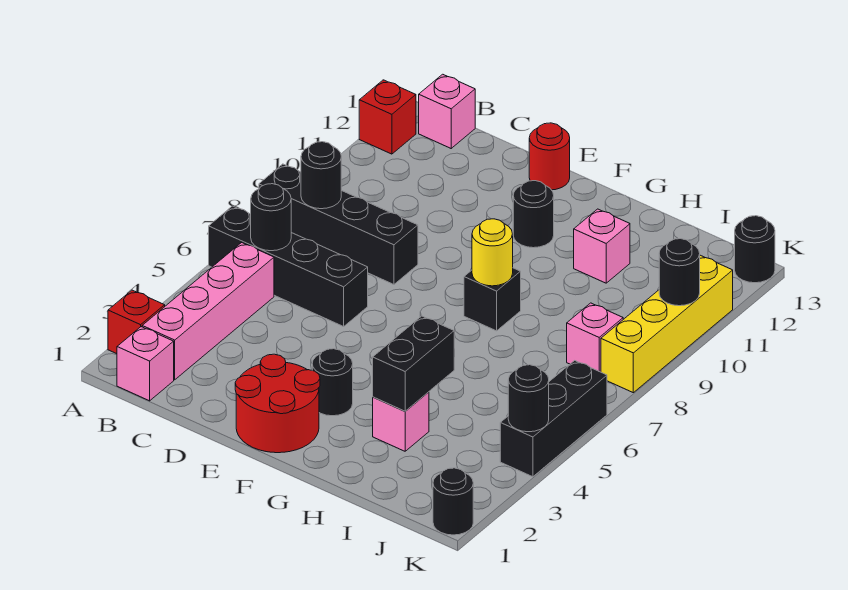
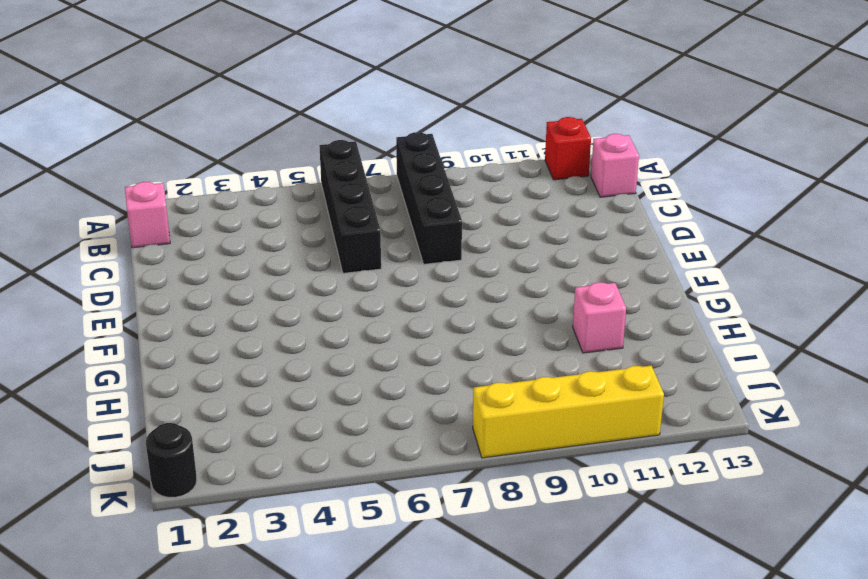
none -> red brick A2 level 1
none -> pink brick B2:B5 level 1
none -> red round brick E1:F2 level 1

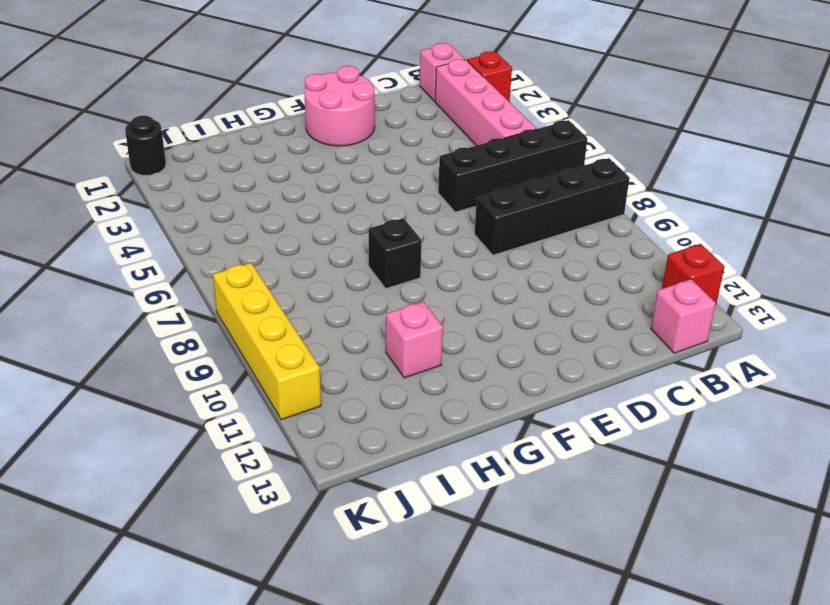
pink round brick E1:F2 level 1 -> red round brick E1:F2 level 1
none -> red round brick E13 level 1
none -> black round brick F3 level 1
none -> black round brick F11 level 1

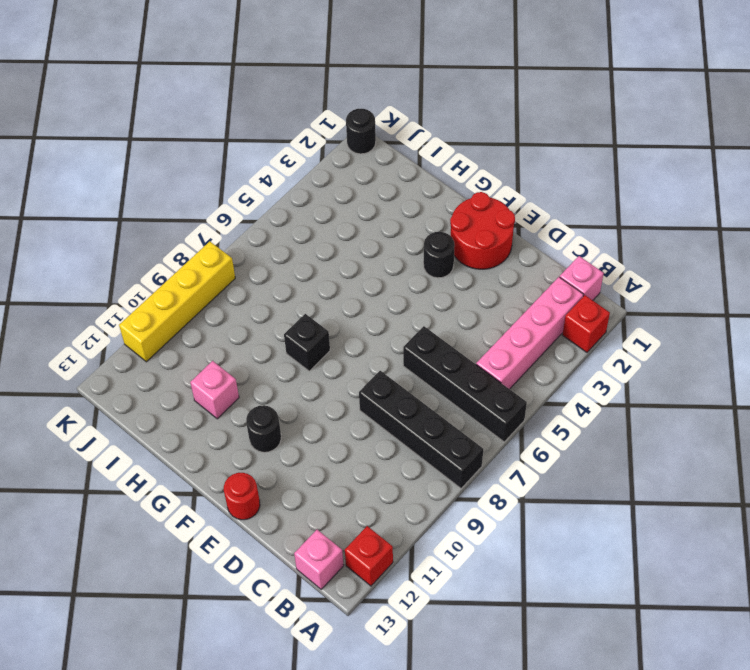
none -> pink brick H3 level 1
none -> pink brick J8 level 1
none -> black brick K4:K6 level 1

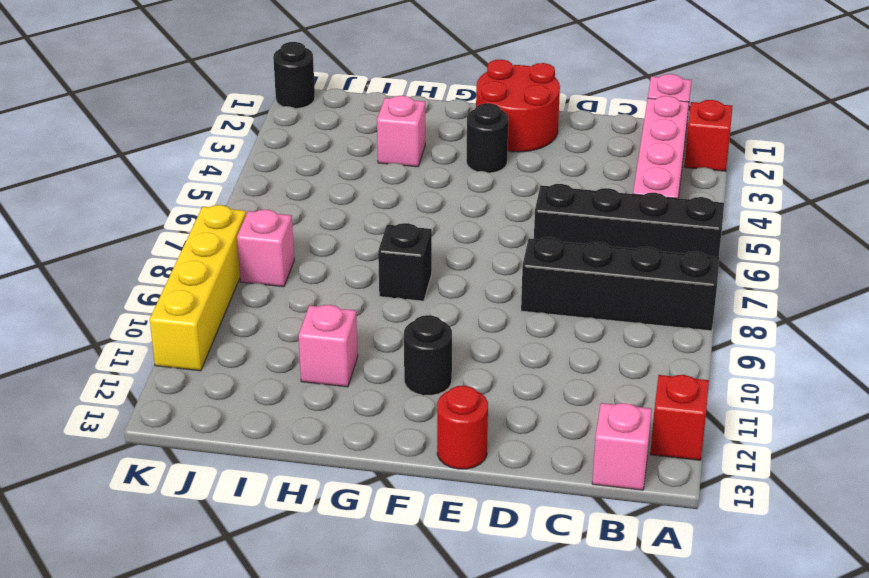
none -> black brick K4:K6 level 1
none -> black round brick K13 level 1
none -> black round brick B6 level 2

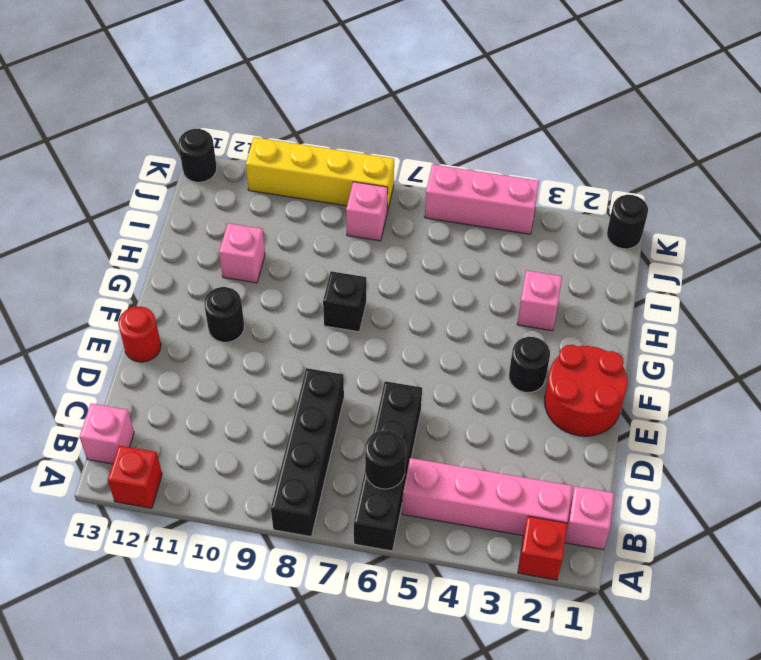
pink brick K4:K6 level 1 -> black brick K4:K6 level 1
none -> black round brick B8 level 2
none -> yellow round brick G8 level 2
none -> black brick H3:H4 level 2

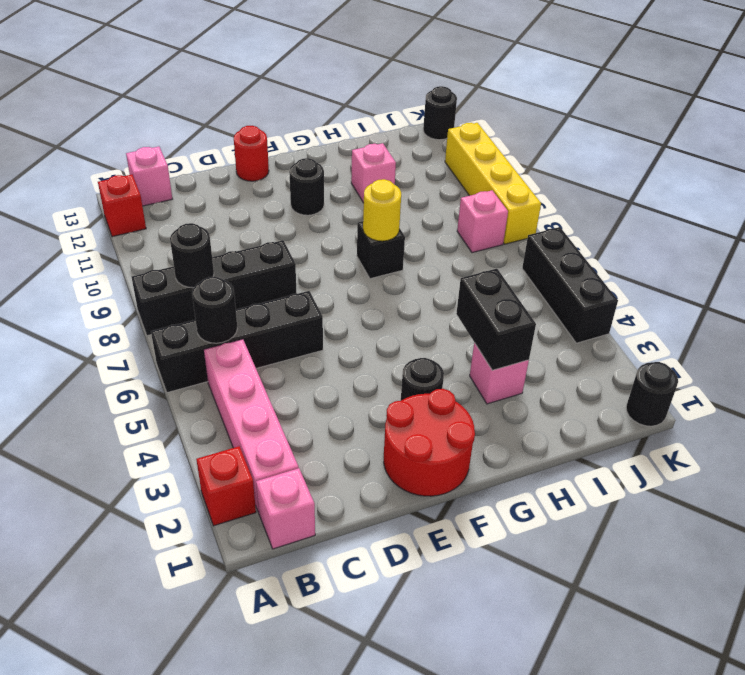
none -> black round brick K4 level 2
none -> black round brick K10 level 2

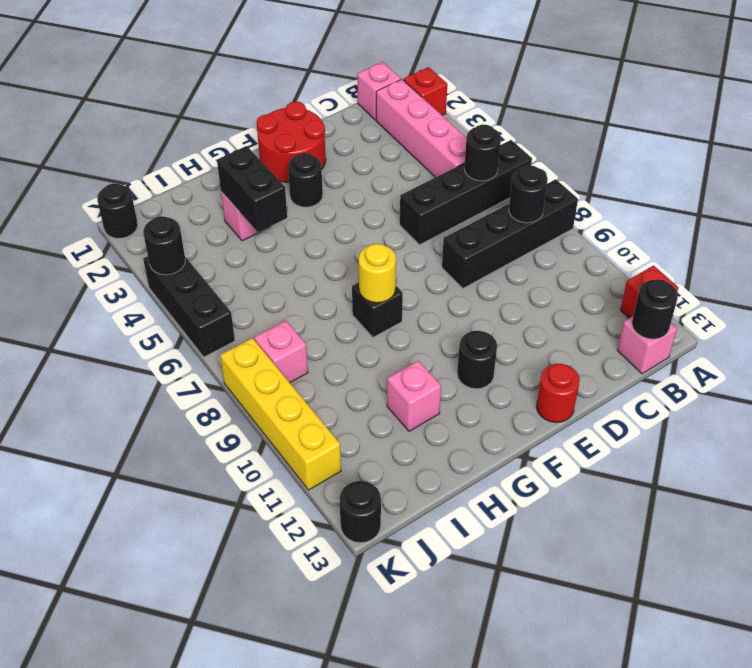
black round brick B13 level 2 -> black round brick K10 level 2

